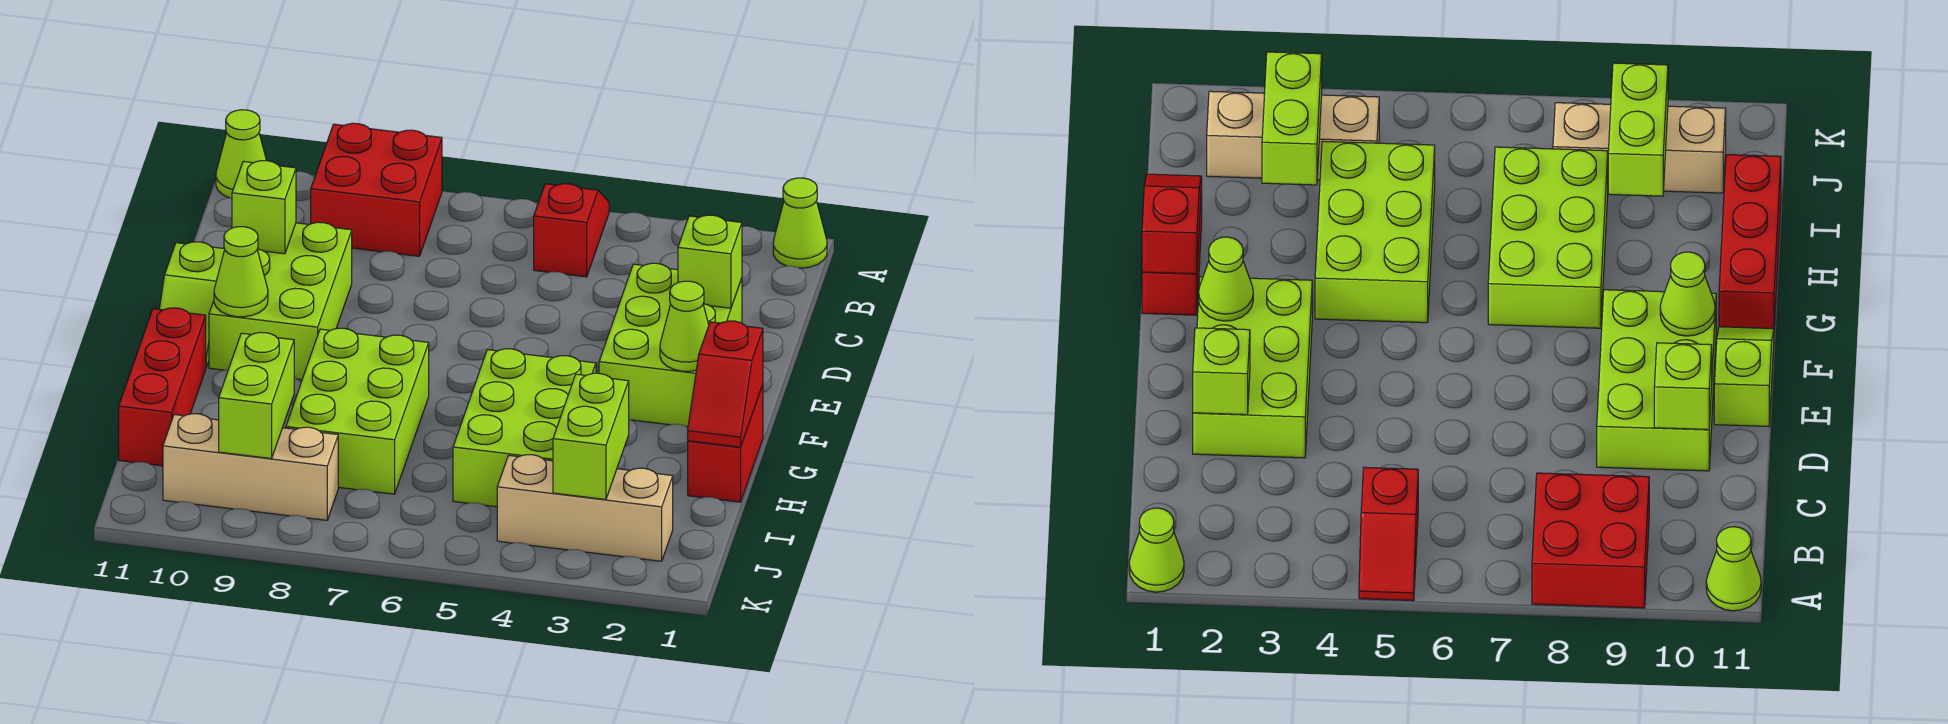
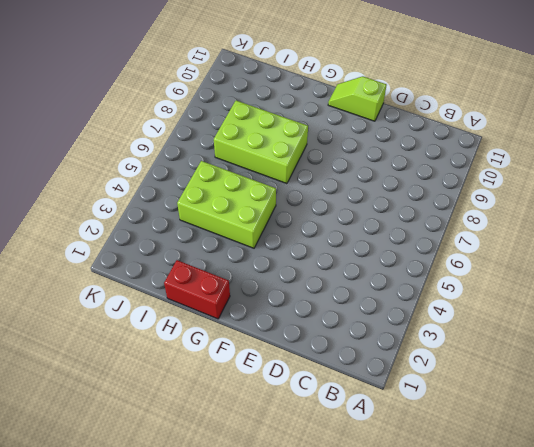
none -> lime cone A1 level 1
none -> red slope A5:B5 level 1 top B
none -> red brick A8:B9 level 1

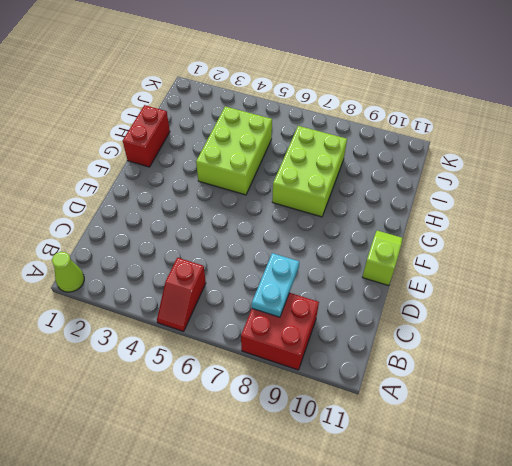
cyan plate B8:C8 level 2 -> none
none -> lime cone A11 level 1
none -> lime brick D2:F3 level 1
none -> lime brick D9:F10 level 1

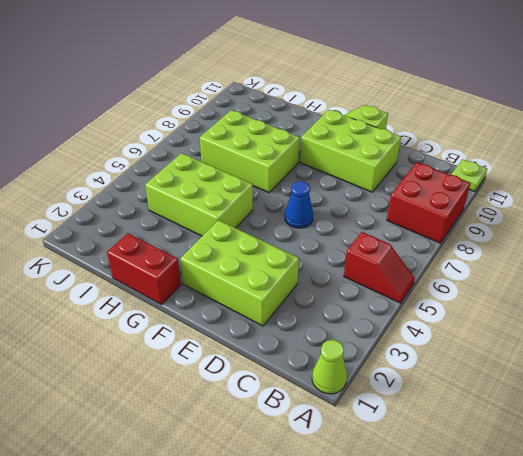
lime plate A11 level 1 -> lime cone A11 level 1
blue cone E6 level 1 -> none
none -> red brick G11:I11 level 1
none -> tan brick J2:J4 level 1
none -> tan brick J8:J10 level 1

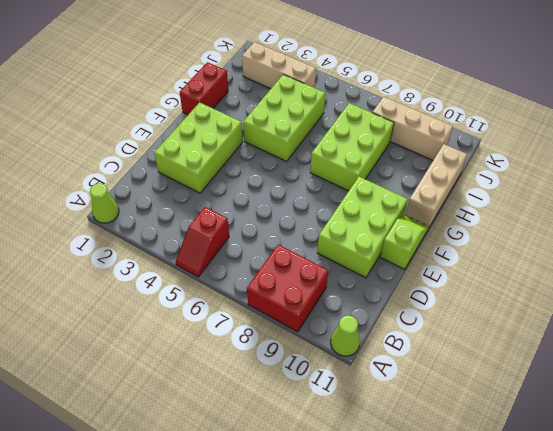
tan brick G11:I11 level 1 -> red brick G11:I11 level 1
none -> lime brick D2 level 2
none -> lime brick D10 level 2
none -> lime cone F2 level 2

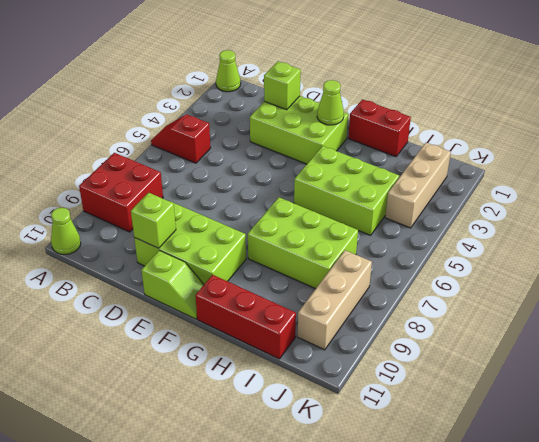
none -> lime cone F10 level 2
none -> red slope G1:H1 level 2 top G
none -> lime brick I3:J3 level 2

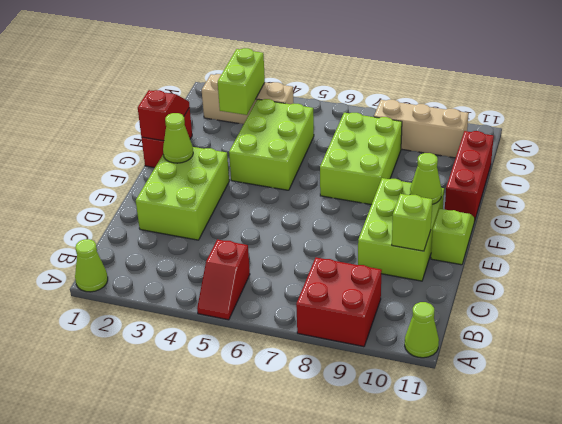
none -> lime brick D2 level 2
none -> lime brick I9:J9 level 2

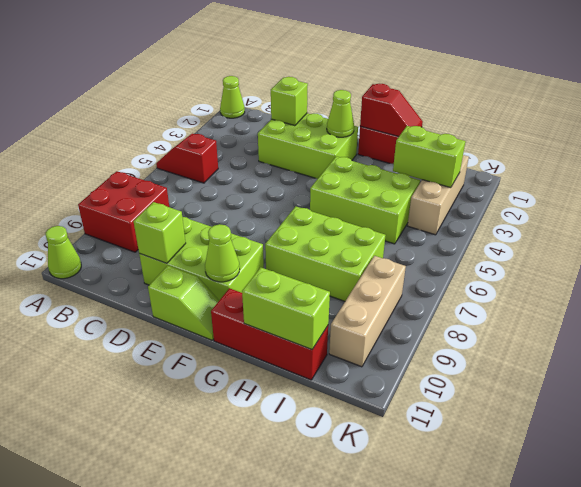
lime brick H11:I11 level 2 -> lime brick I9:J9 level 2

